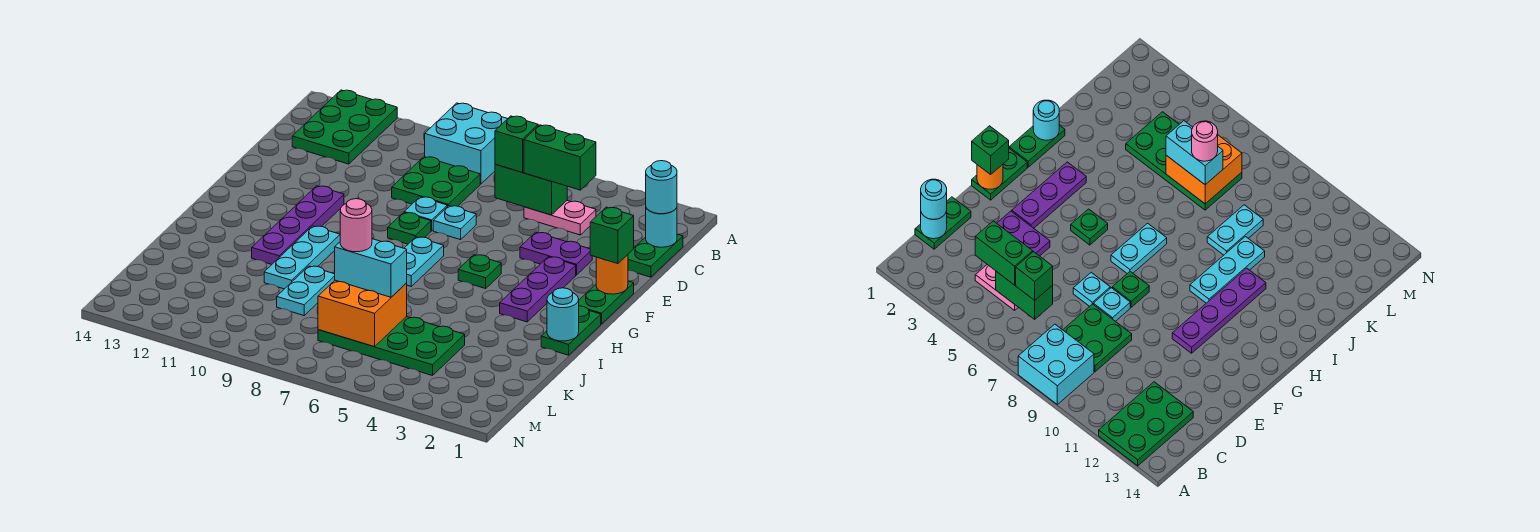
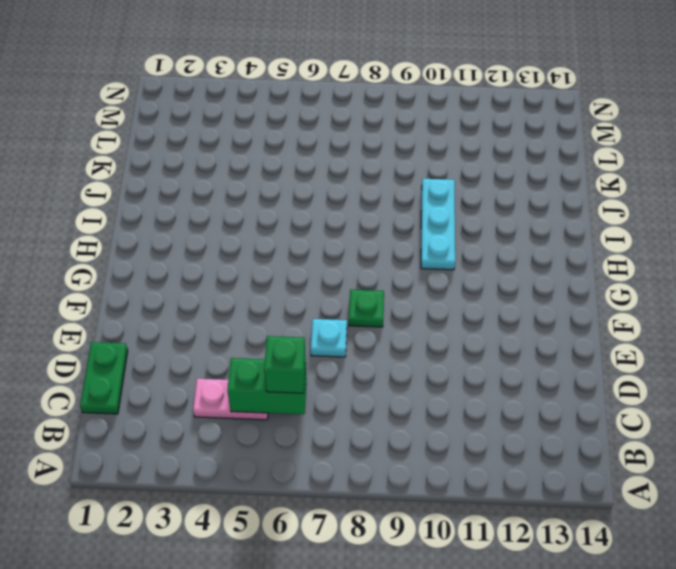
none -> cyan brick A8:B9 level 1
none -> green plate A12:C13 level 1
none -> green plate C8:D9 level 1

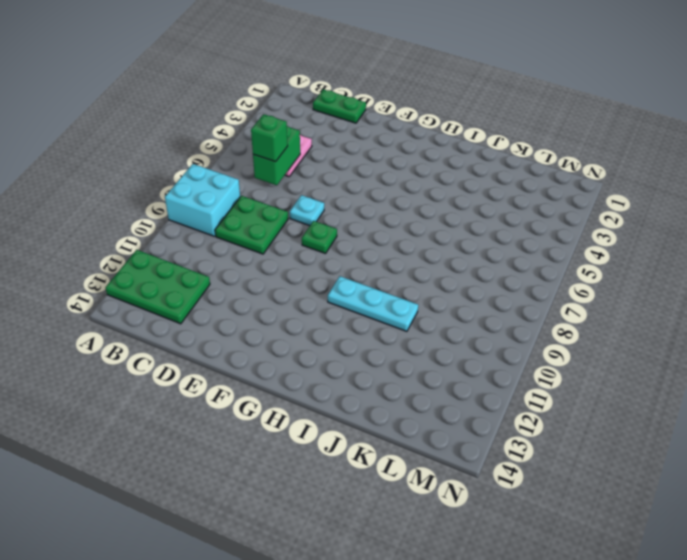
none -> purple plate E3:E4 level 1
none -> cyan plate E8 level 1
none -> green plate F1:G1 level 1

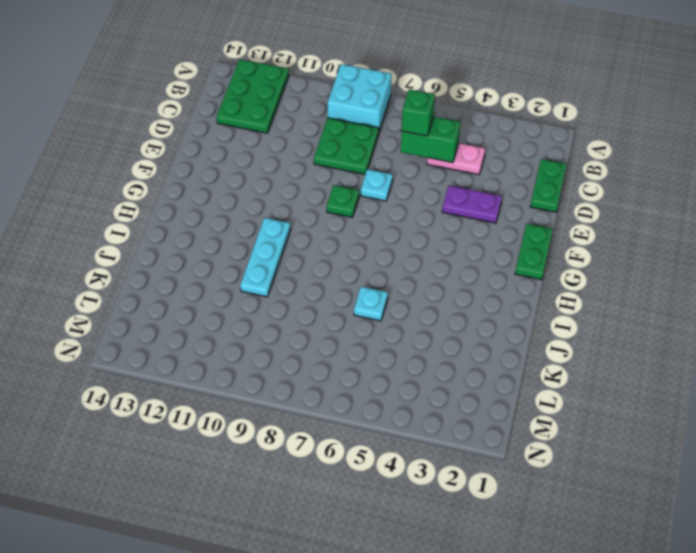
cyan plate J6 level 1 -> cyan plate E8 level 1
none -> purple plate F3:H3 level 1
none -> purple plate F11:I11 level 1
none -> green plate G5 level 1

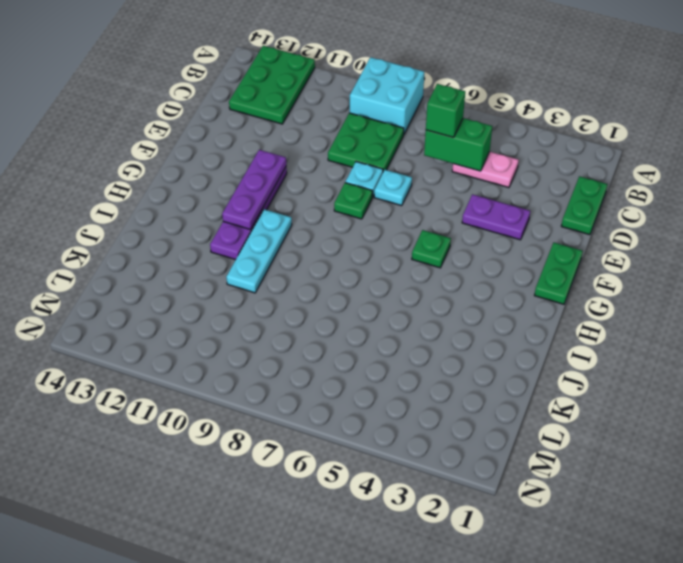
purple plate F11:H11 level 2 -> purple plate F3:H3 level 1
none -> cyan plate G7:H7 level 1
none -> green plate H1:I1 level 1
none -> cyan plate J9:K9 level 1

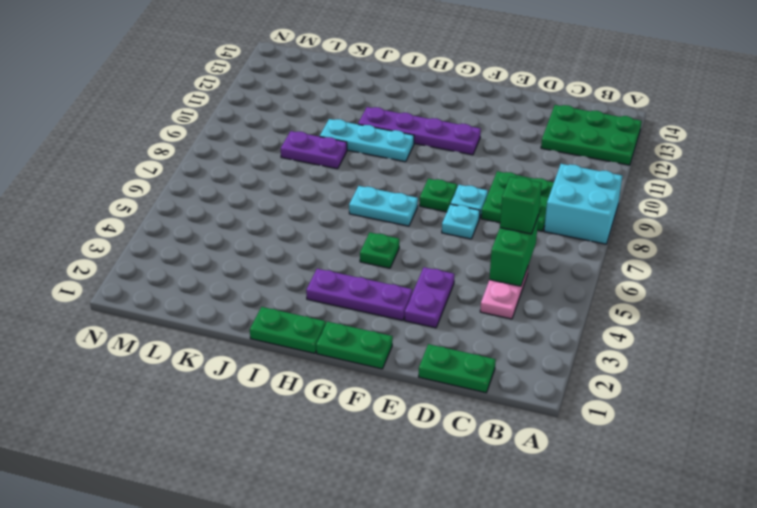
purple plate J9:K9 level 1 -> cyan plate J9:K9 level 1
none -> green plate K4:L7 level 1
none -> cyan round brick C1 level 2
none -> orange round brick F1 level 2

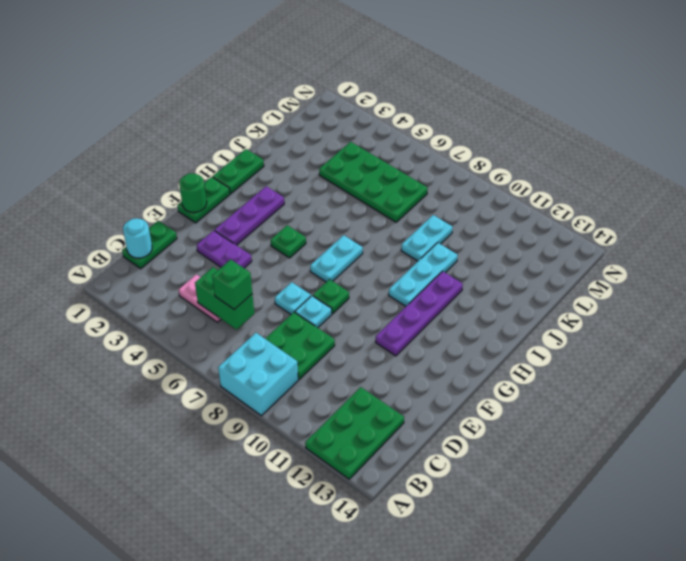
green round brick F1 level 2 -> orange round brick F1 level 2
none -> cyan round brick I1 level 2
none -> orange brick K6:L7 level 2
none -> cyan round brick C1 level 3

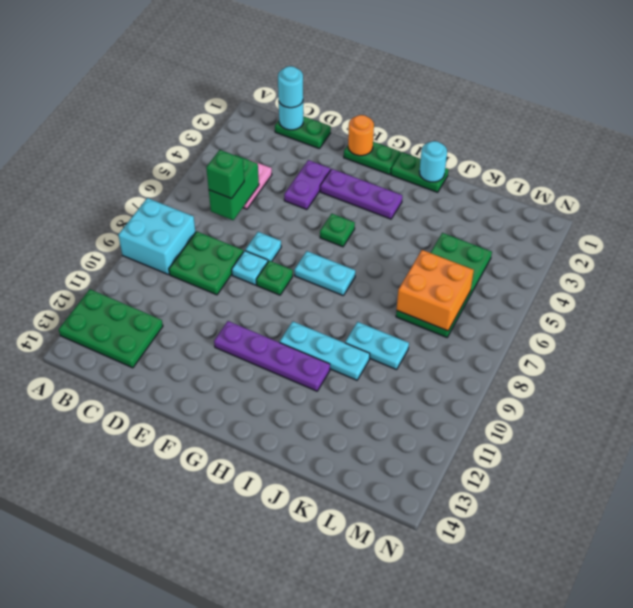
none -> green brick C4:C5 level 3
none -> green brick F1 level 3
none -> cyan brick K6:K7 level 3

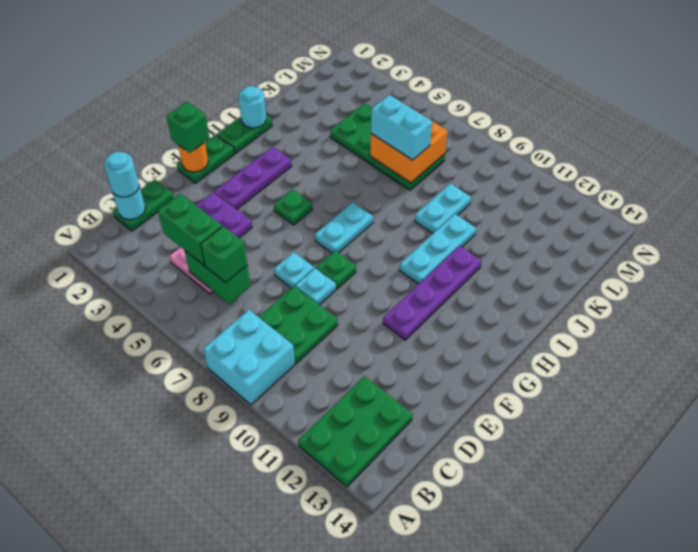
none -> pink round brick K7 level 4

